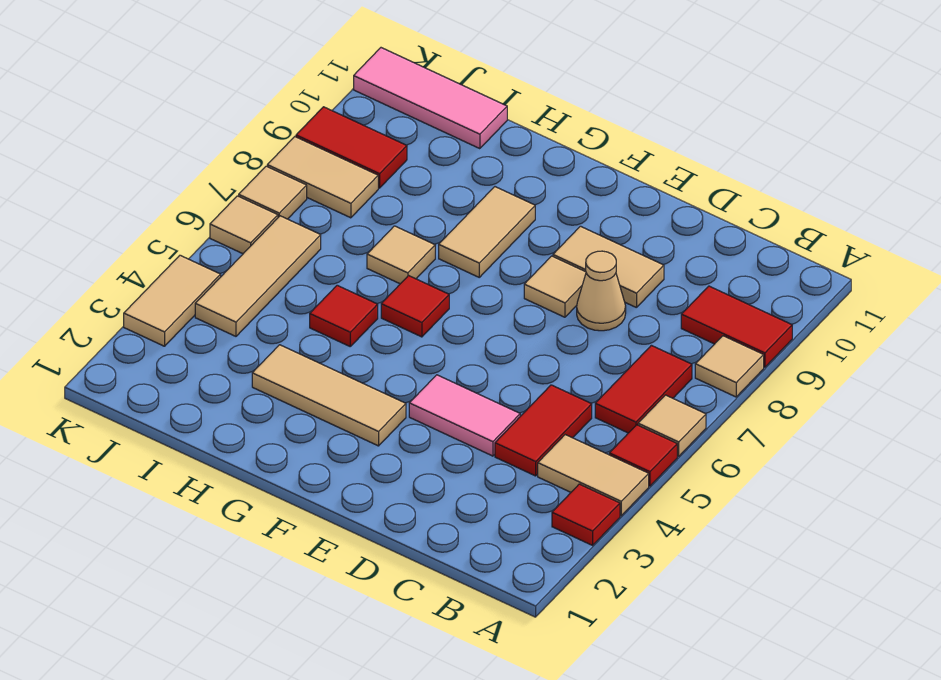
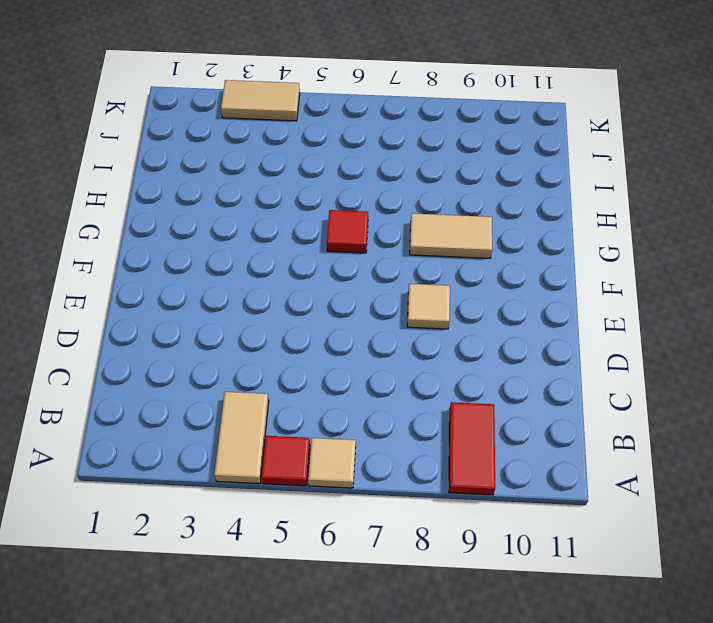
none -> red tile A3 level 1
none -> tan tile A8 level 1
none -> red tile B6:B7 level 1

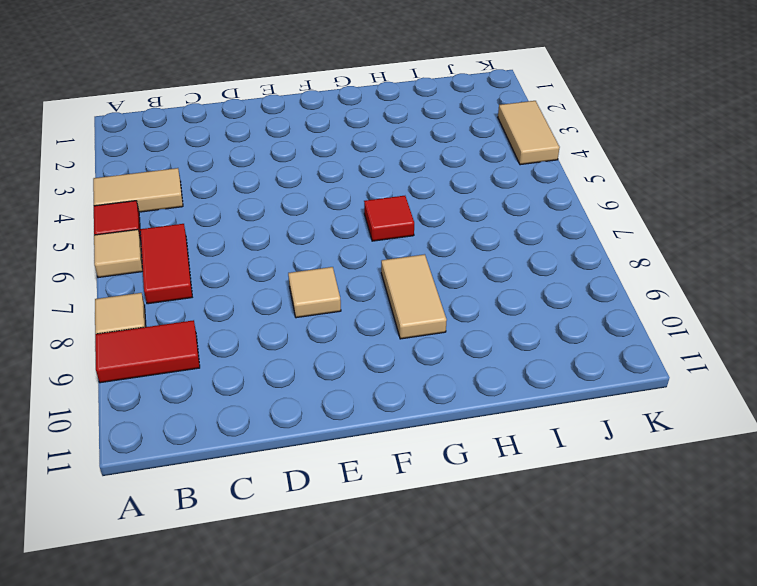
none -> red tile A3 level 1
none -> red tile C4:C5 level 1
none -> pink tile D4:E4 level 1

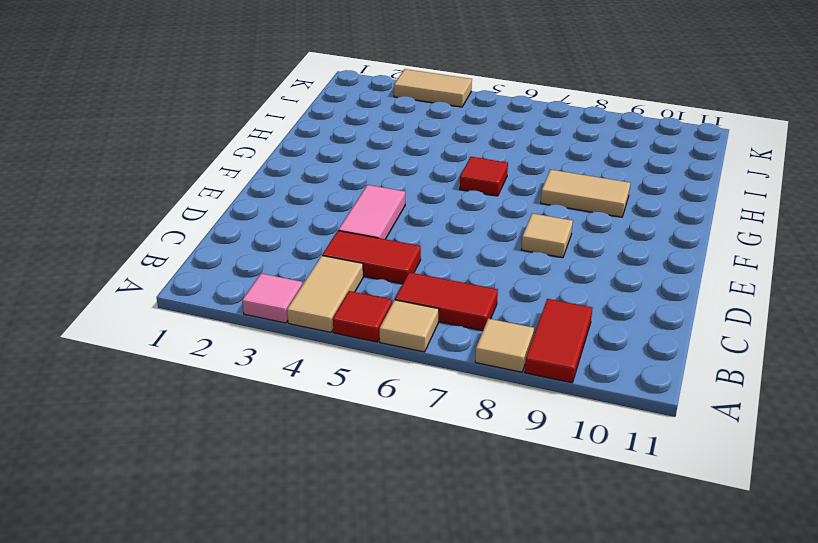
pink tile A3 level 1 -> red tile A3 level 1
none -> tan cone D8 level 1
none -> tan tile D9:E9 level 1
none -> tan tile F3:H3 level 1

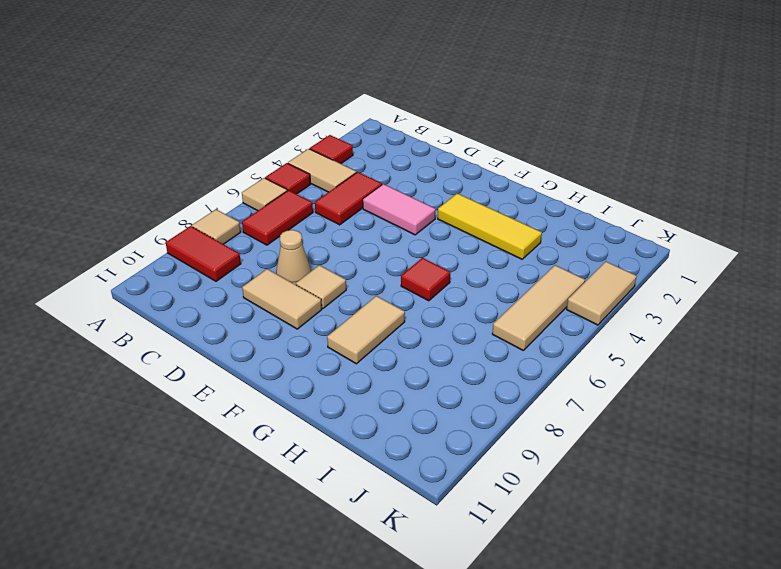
yellow tile F3:H3 level 1 -> tan tile F3:H3 level 1
none -> red tile H5 level 1
none -> tan tile H7 level 1
none -> pink tile I11:K11 level 1

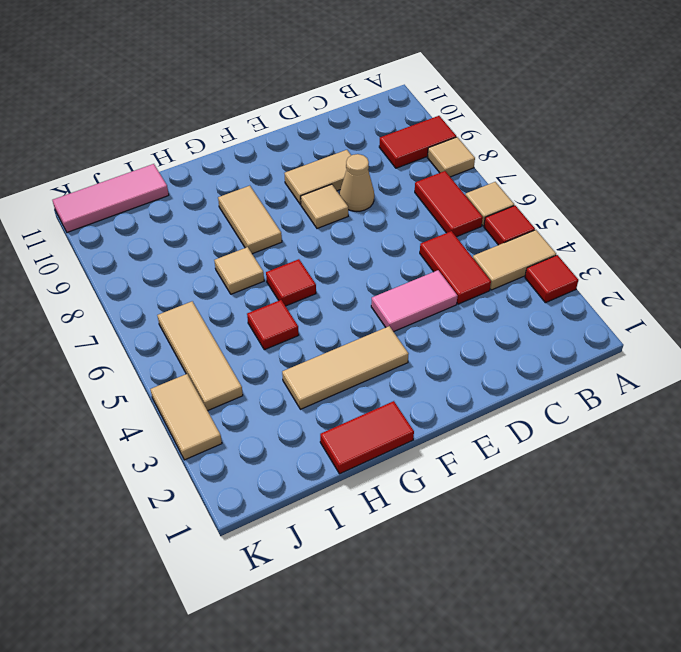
red tile G1:H1 level 1 -> red tile J9:K9 level 1
none -> tan tile J8:K8 level 1
none -> tan tile K6 level 1
none -> tan tile K7 level 1

